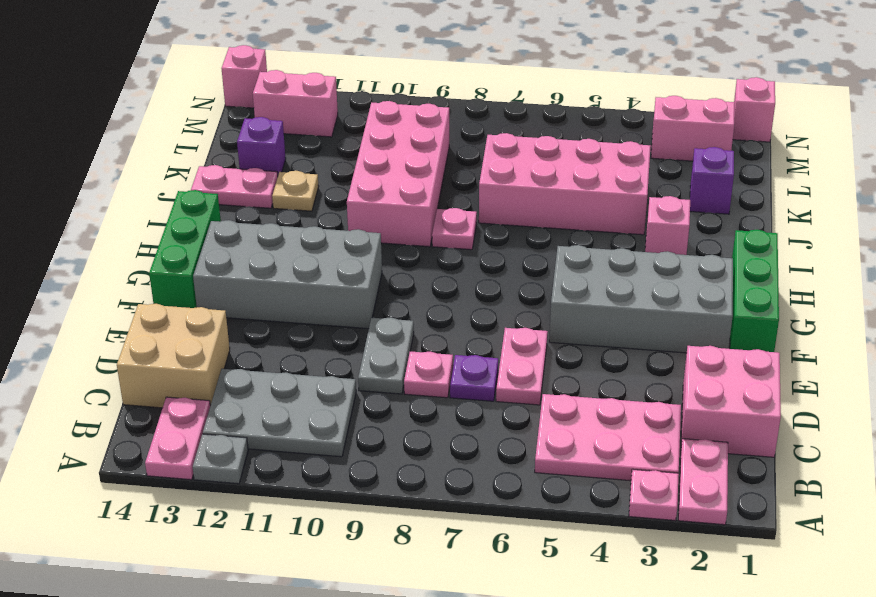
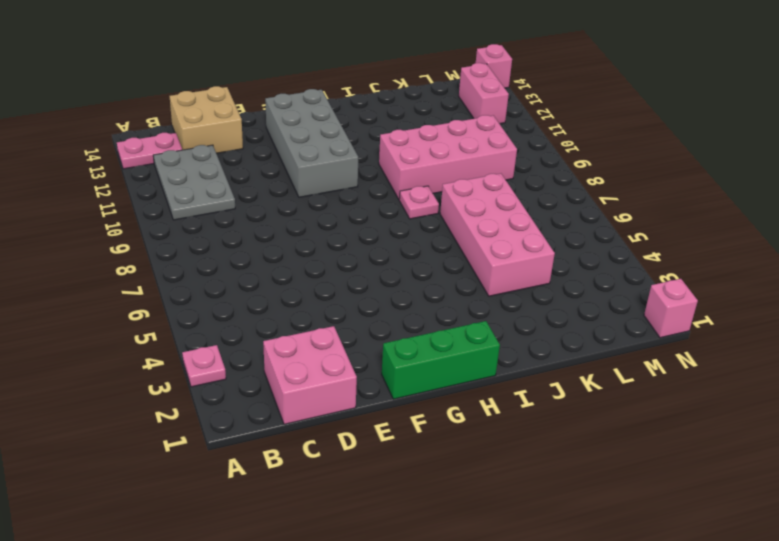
none -> pink plate A2:B2 level 1
none -> grey plate A12 level 1
none -> pink plate B3:C5 level 1

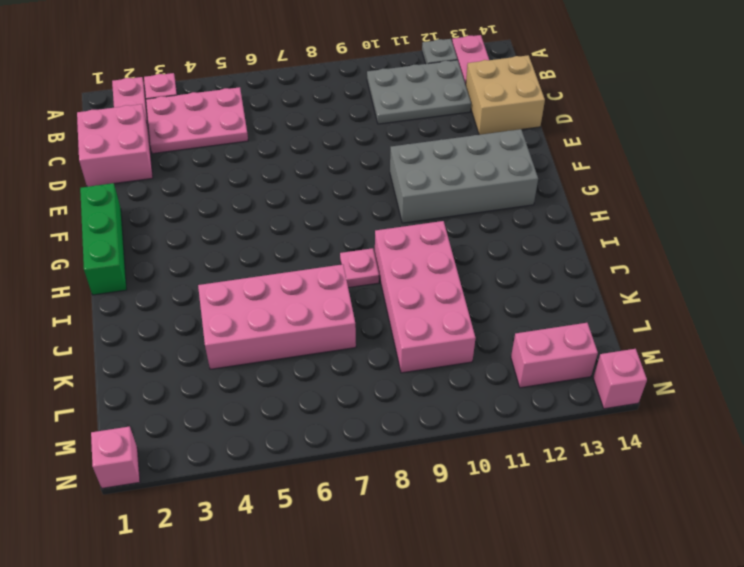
none -> pink plate D6:E6 level 1
none -> purple plate D7 level 1
none -> pink plate D8 level 1

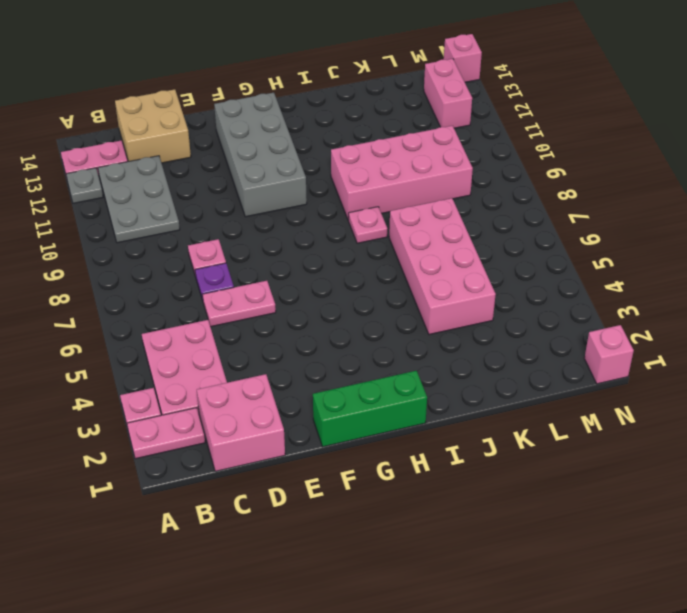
none -> grey plate D9:E9 level 1
none -> grey brick F2:G5 level 1
none -> green brick F14:H14 level 1

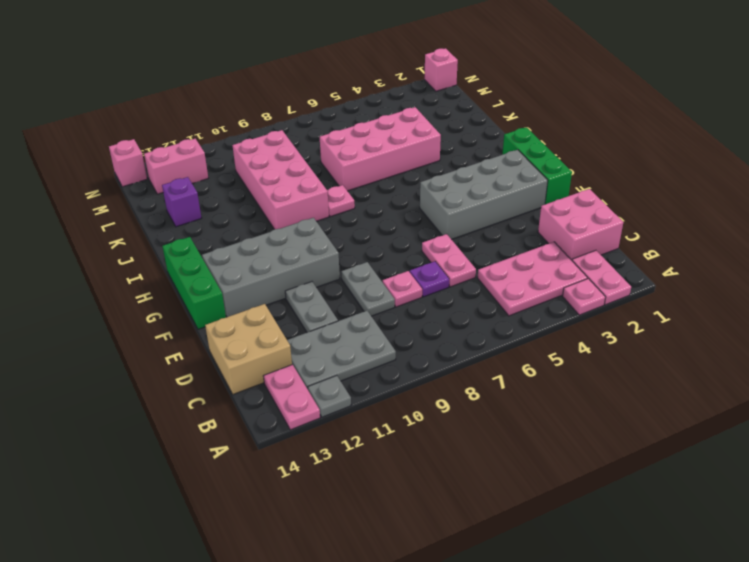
grey plate D11:E11 level 1 -> none
none -> pink brick I3 level 1
none -> tan plate J12 level 1
none -> pink plate J13:J14 level 1

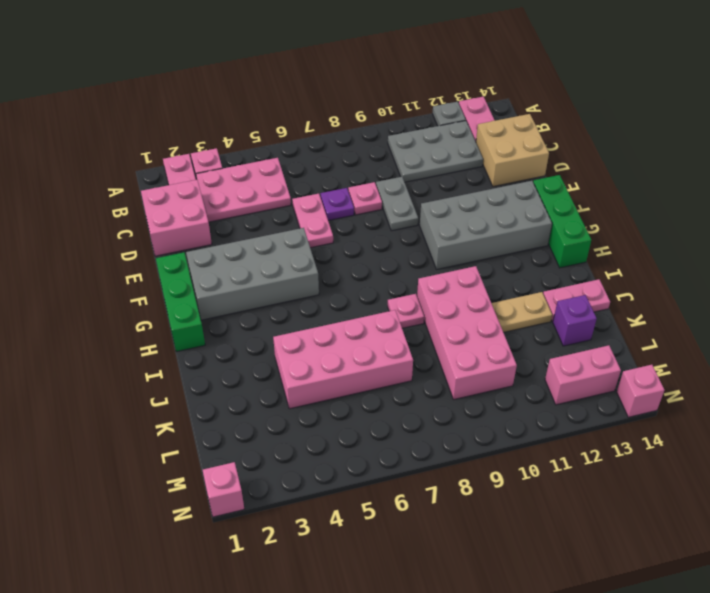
tan plate J11:J12 level 1 -> tan plate J12 level 1
none -> pink brick I3 level 1
none -> purple brick K2 level 1
none -> pink brick M2:M3 level 1

